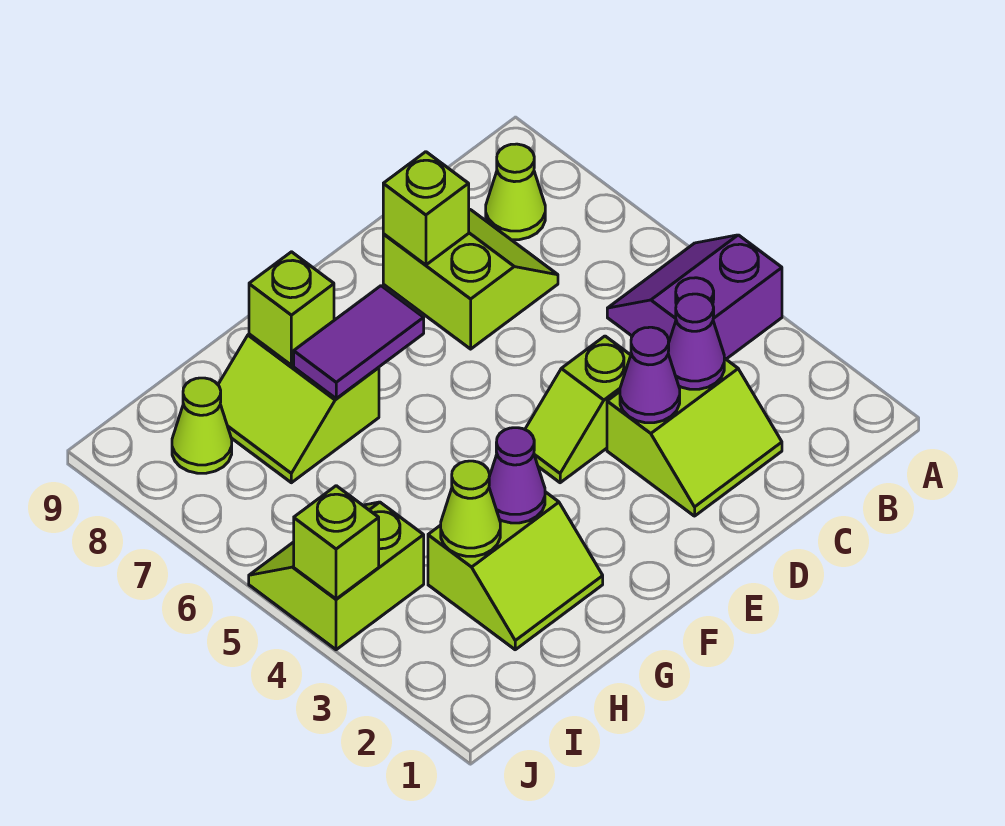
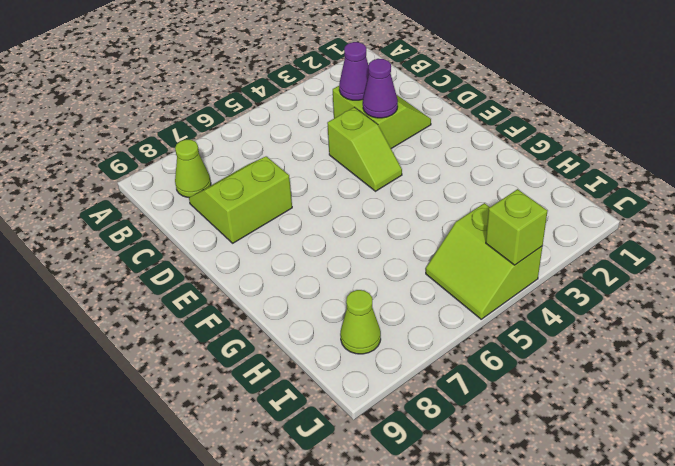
none -> purple slope A4:B5 level 1 top 4
none -> lime slope G2:H3 level 1 top 3
none -> lime slope G7:H8 level 1 top G

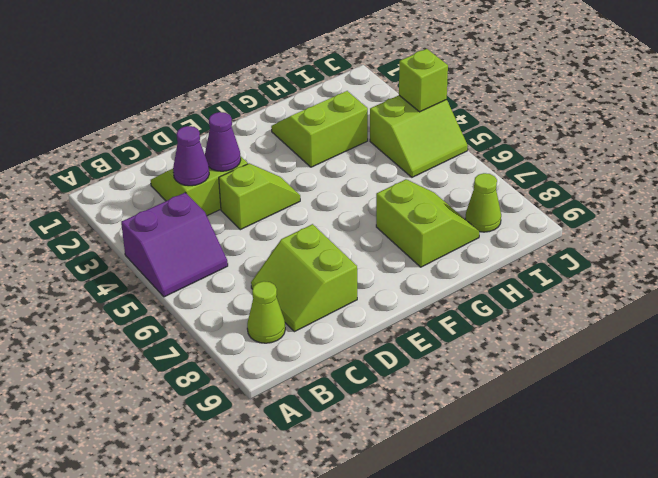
none -> lime brick D8 level 2
none -> purple tile F7:G7 level 2
none -> purple cone G3 level 2

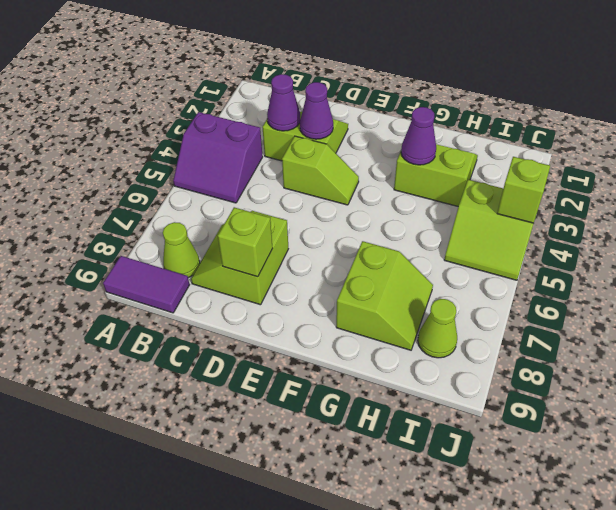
purple tile A9:B9 level 1 -> purple tile F7:G7 level 2
none -> lime brick G8 level 2
none -> lime cone H3 level 2

